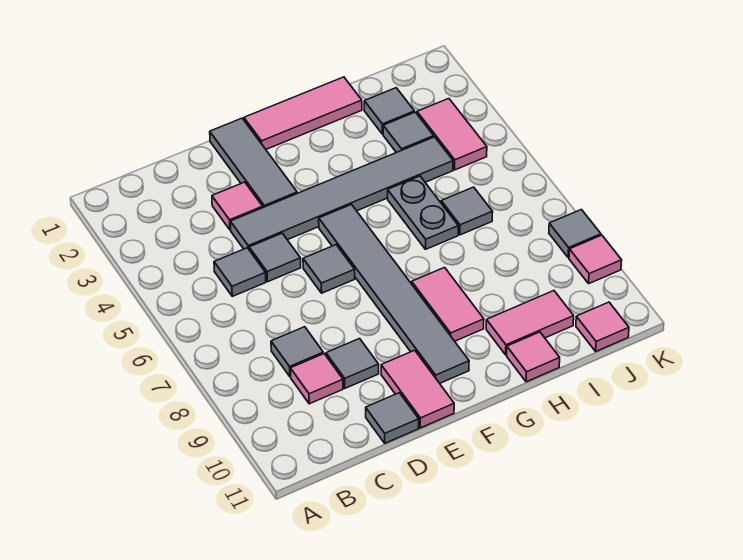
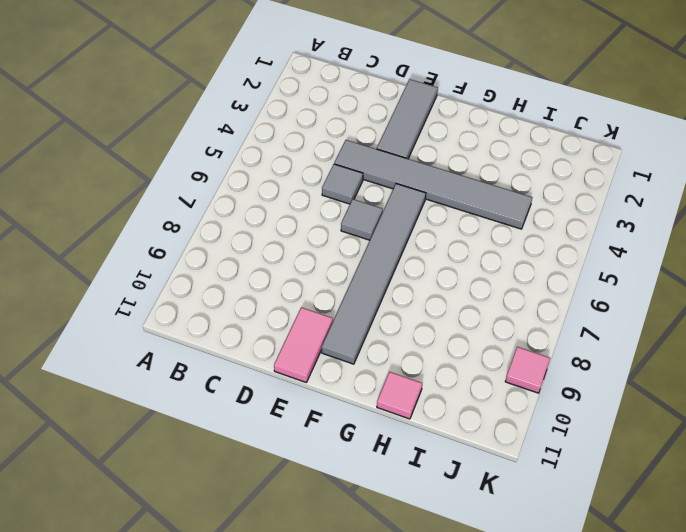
none -> grey tile C5 level 1
none -> grey tile C8 level 1
none -> pink tile C9 level 1

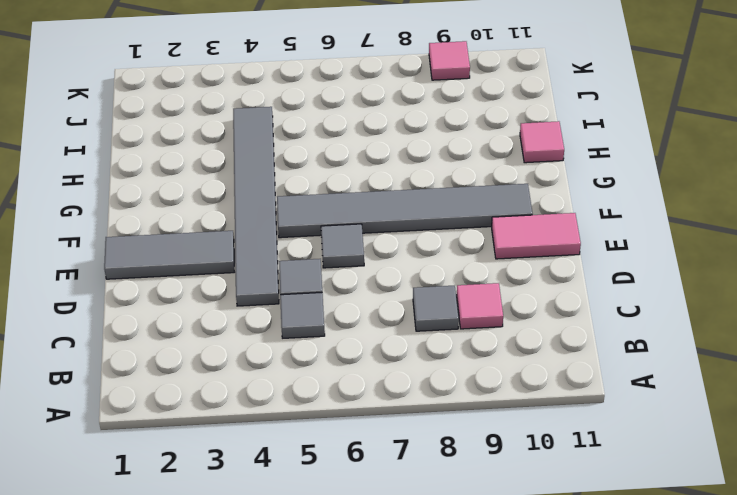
none -> pink tile D3 level 1
none -> grey tile D9 level 1
none -> grey tile D11 level 1

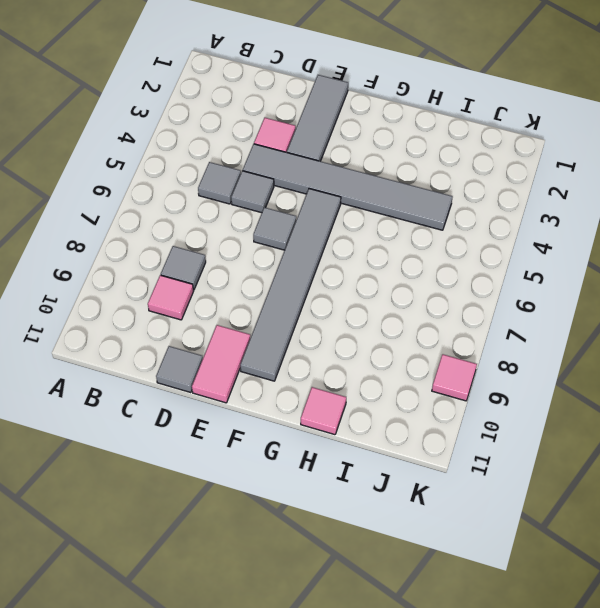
none -> grey tile D9 level 1
none -> pink tile F1:H1 level 1
none -> pink tile G8:G9 level 1

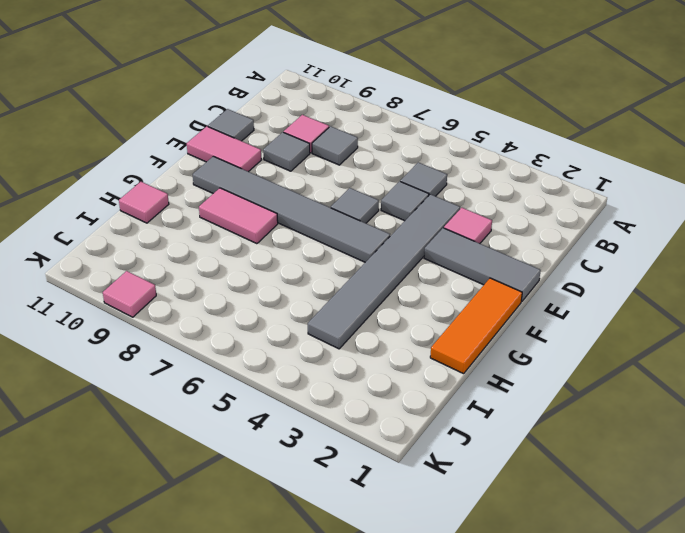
orange tile F1:H1 level 1 -> pink tile F1:H1 level 1
none -> grey plate H5:H6 level 1
none -> pink tile H10:I10 level 1
none -> grey tile I2 level 1

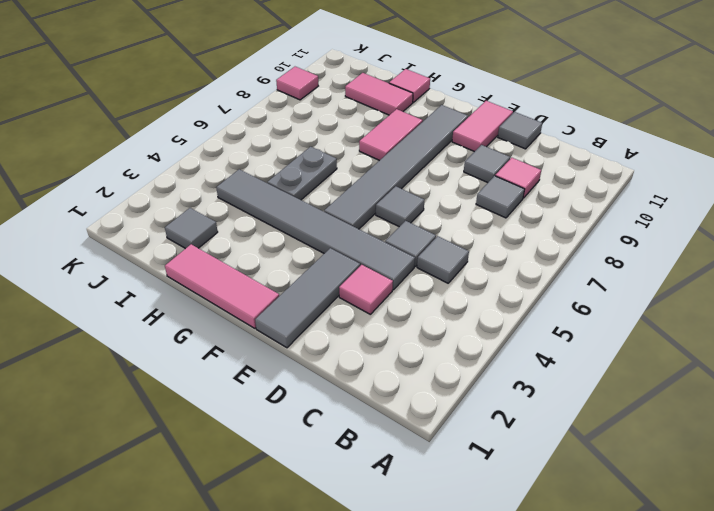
none -> grey tile I3 level 1
none -> grey tile I6 level 1
none -> pink tile J3:J4 level 1

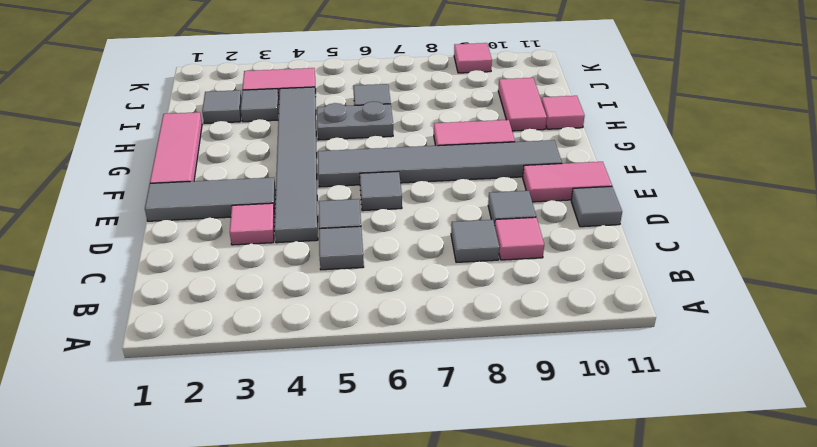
none -> pink tile J11 level 1
none -> grey tile K8 level 1

